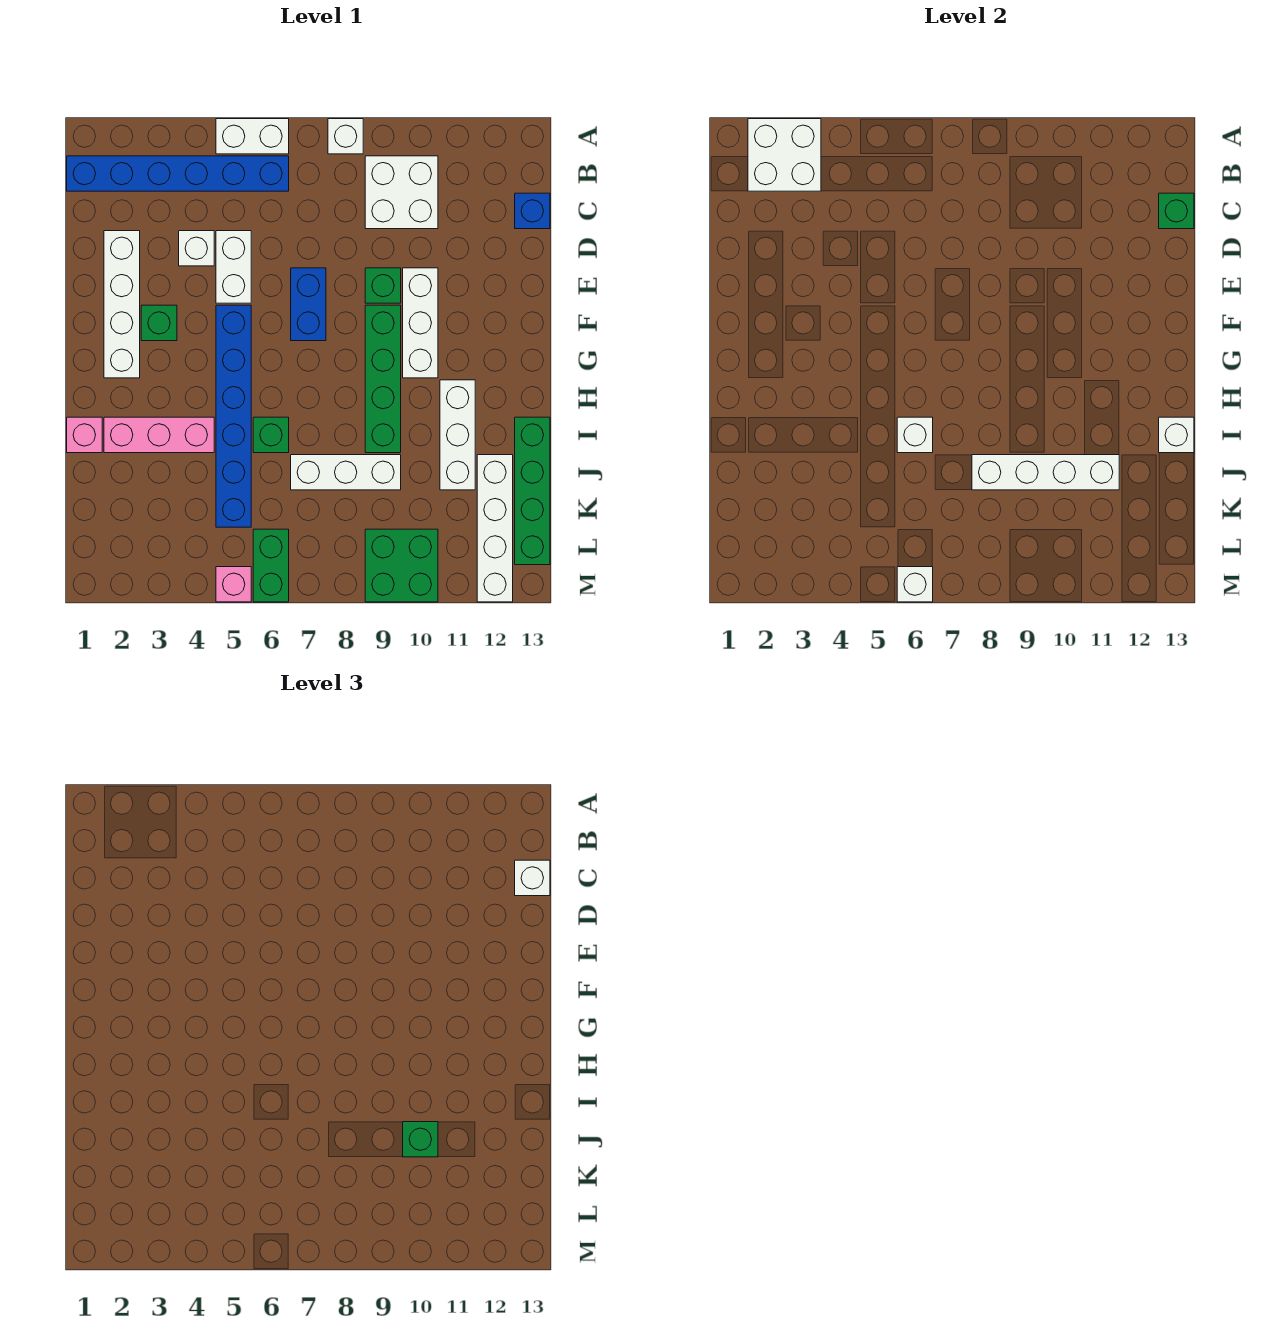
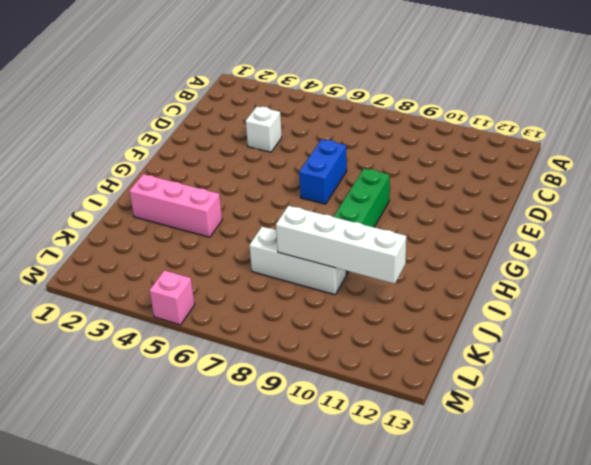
none -> white brick A5:A6 level 1
none -> white brick A8 level 1
none -> blue brick B1:B6 level 1
none -> white brick B9:C10 level 1

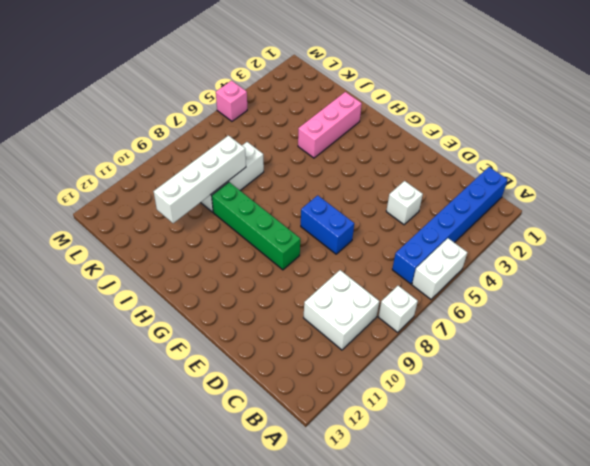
none -> blue brick C13 level 1
none -> white brick D2:G2 level 1
none -> white brick D5:E5 level 1
none -> green brick E9 level 1

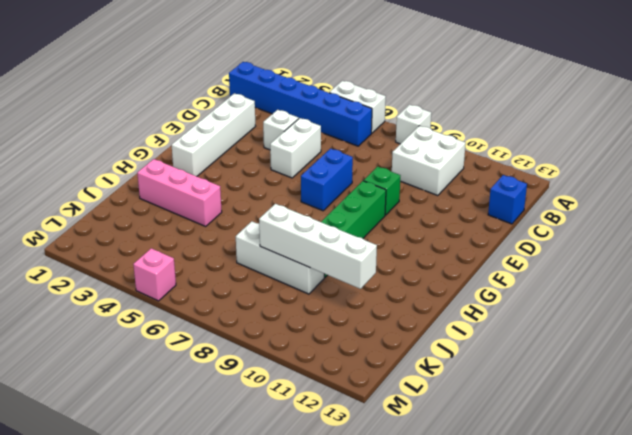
none -> white brick E10:G10 level 1
none -> green brick F3 level 1
none -> blue brick F5:K5 level 1
none -> white brick H11:J11 level 1

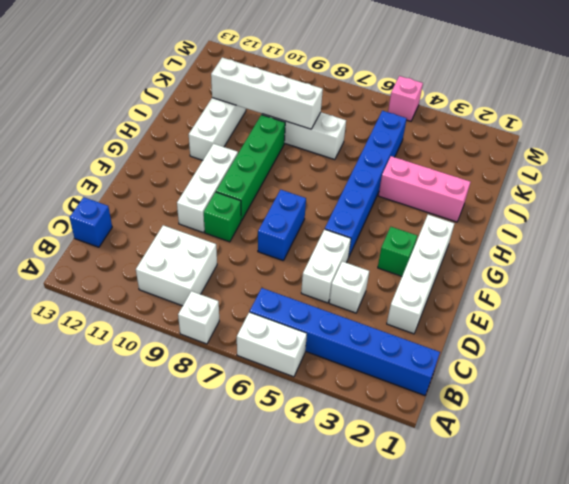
none -> pink brick I1 level 1
none -> green brick I6 level 1
none -> green brick I13:L13 level 1
none -> white brick J12:M12 level 1

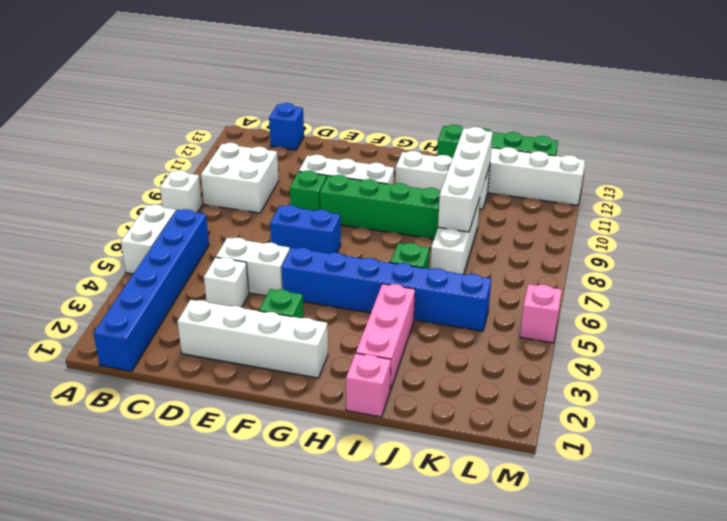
none -> green brick L6:M6 level 1
none -> green brick L9:M10 level 1
none -> white brick A2:B3 level 2
none -> green brick C13 level 2

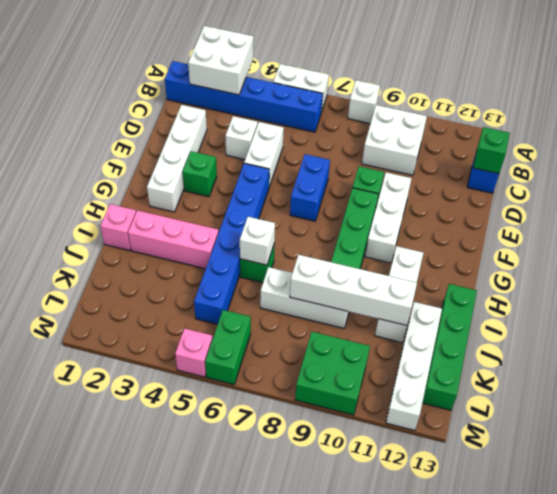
none -> white brick I13 level 2
none -> white brick M6 level 2
none -> white brick C13 level 3
none -> green brick J10 level 3

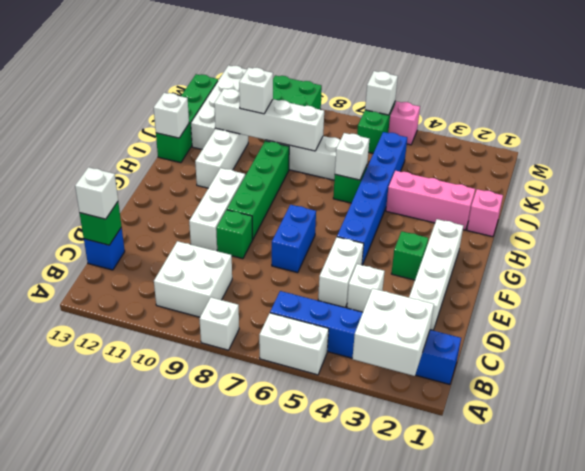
white brick J10 level 3 -> green brick J10 level 3

